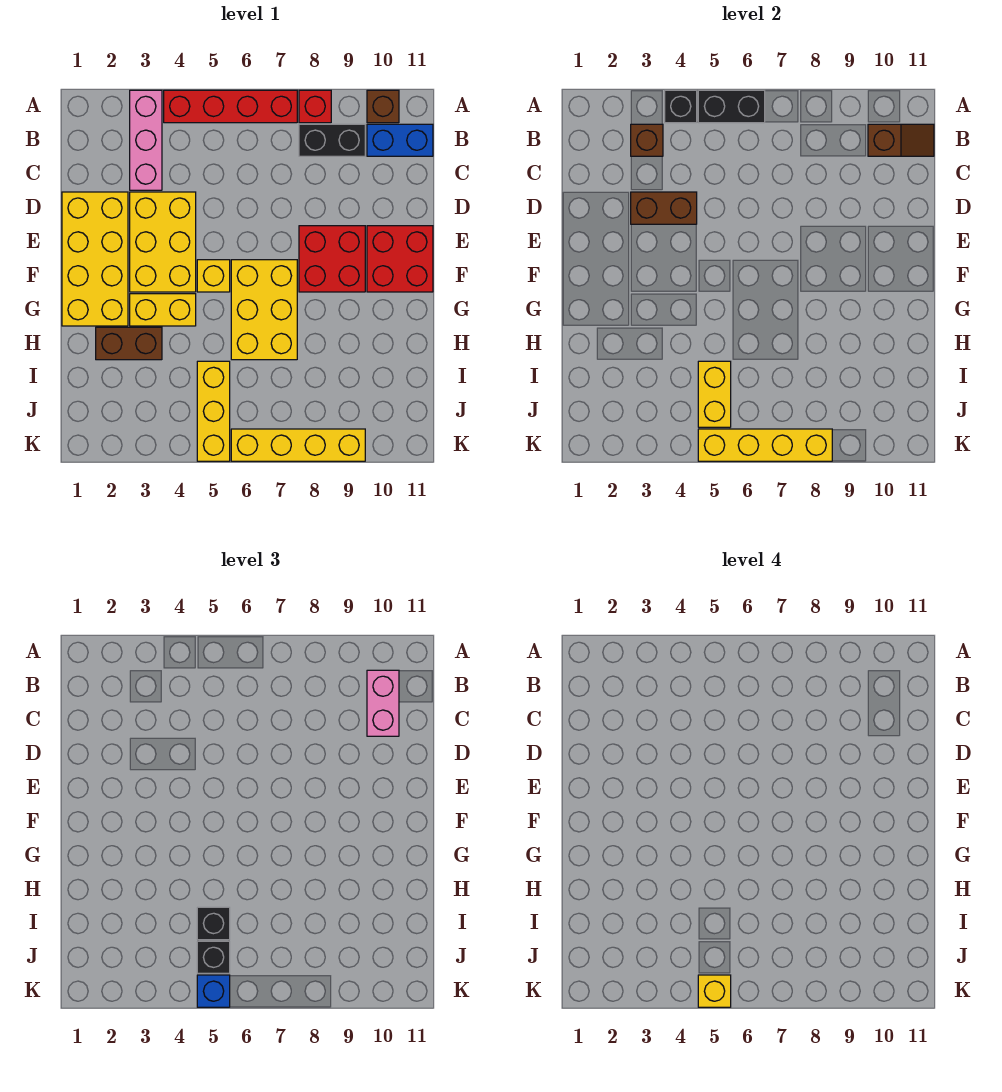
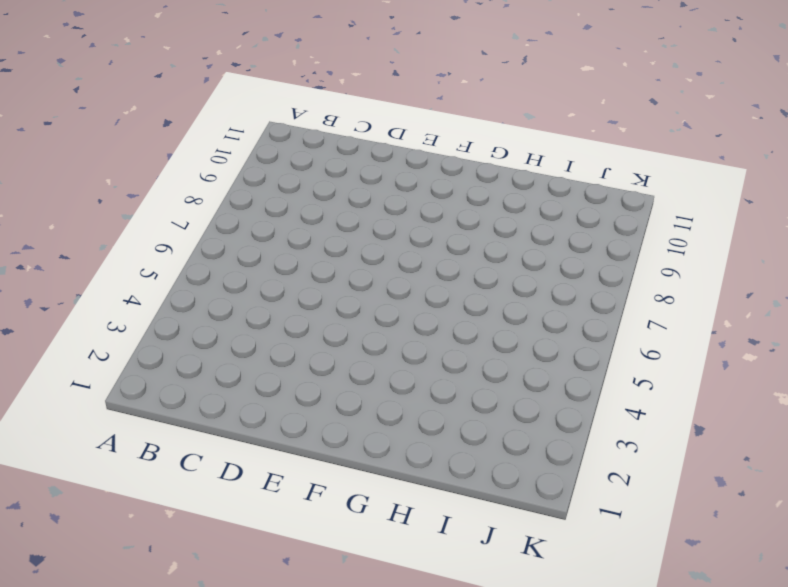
none -> pink brick A3:C3 level 1
none -> red brick A4:A7 level 1
none -> red brick A8 level 1

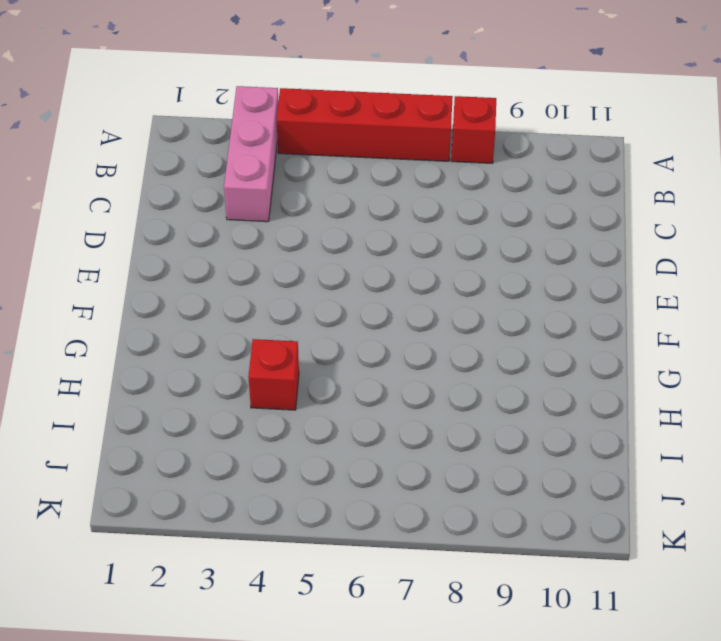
red brick H4 level 1 -> none
none -> brown brick A10 level 1
none -> black brick B8:B9 level 1
none -> blue brick B10:B11 level 1

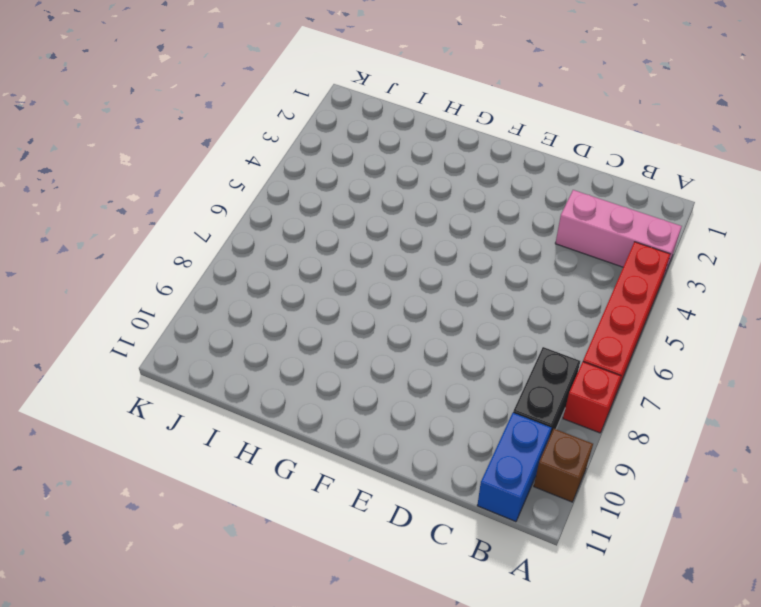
none -> yellow brick D1:G2 level 1
none -> yellow brick D3:F4 level 1
none -> red brick E8:F9 level 1

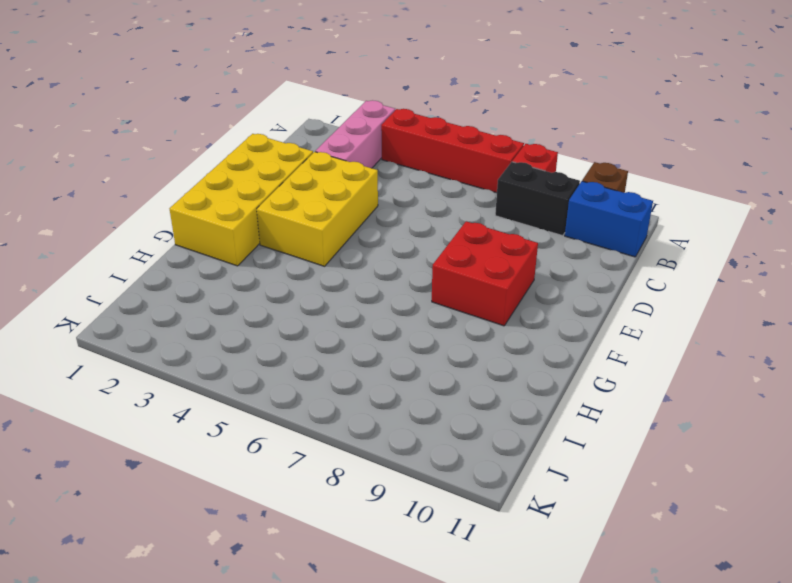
none -> red brick E10:F11 level 1
none -> yellow brick F5 level 1
none -> yellow brick F6:H7 level 1

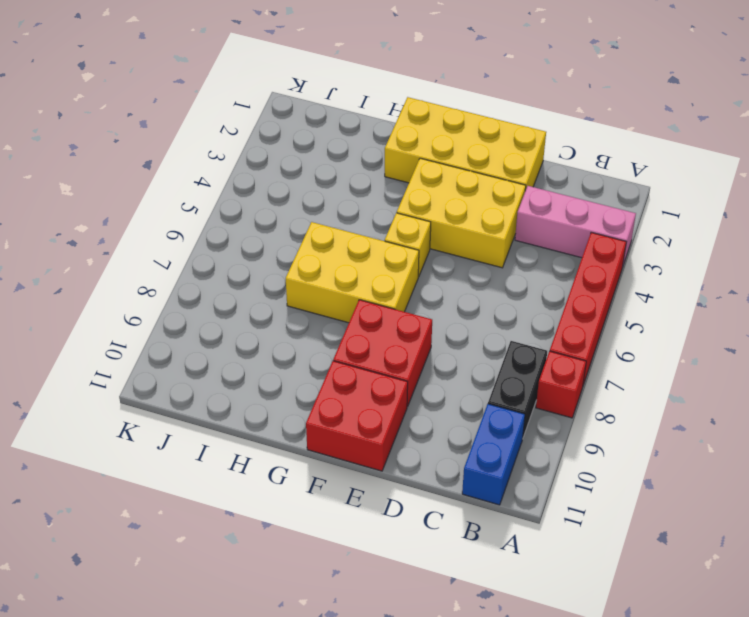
none -> brown brick A10 level 1
none -> yellow brick G3:G4 level 1
none -> brown brick H2:H3 level 1

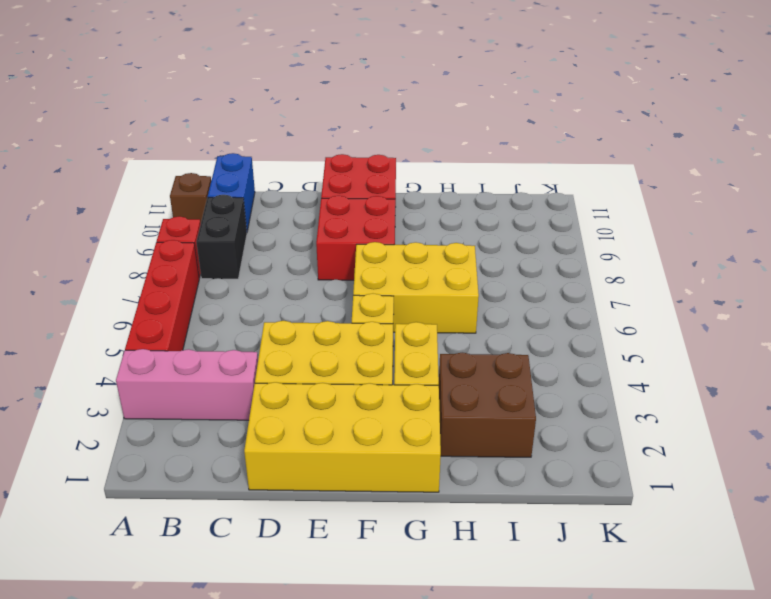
brown brick H2:I3 level 1 -> brown brick H2:H3 level 1
none -> yellow brick I5:K5 level 1
none -> yellow brick K6:K9 level 1
none -> black brick A4 level 2

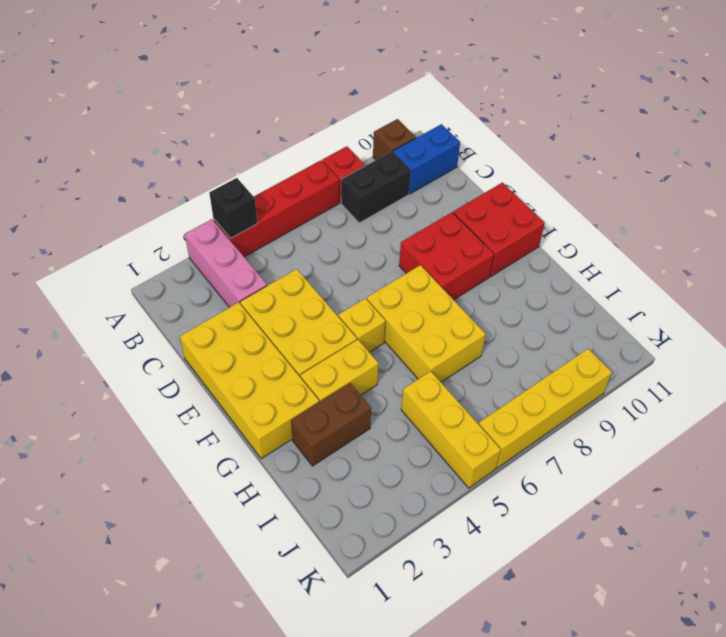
none -> black brick A5:A6 level 2
none -> brown brick B3 level 2
none -> brown slope B10:B11 level 2 top 10

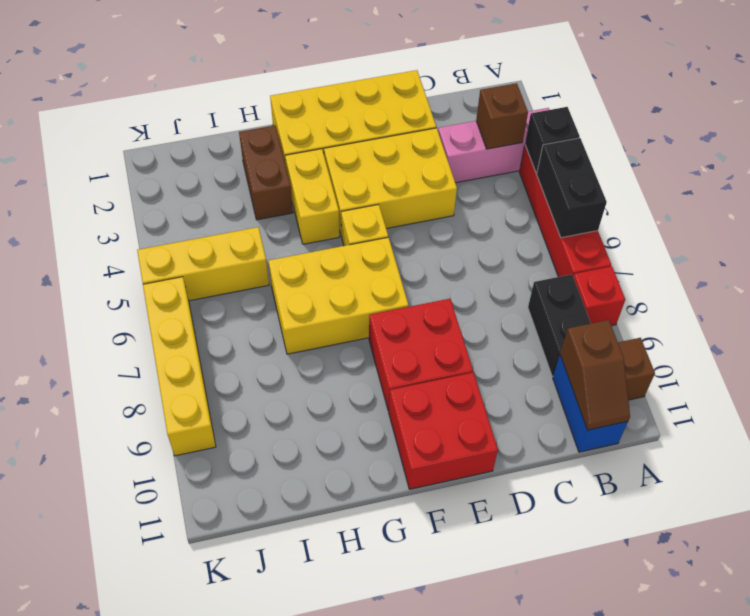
none -> brown brick D3:D4 level 2
none -> yellow brick I5:J5 level 2
none -> yellow brick K5:K8 level 2

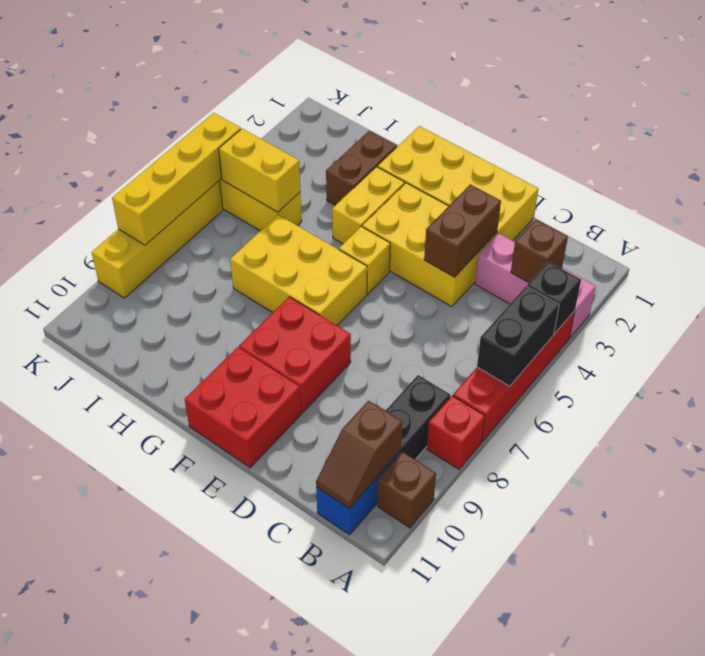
none -> pink brick B10:C10 level 3
none -> black brick I5 level 3
none -> black brick J5 level 3

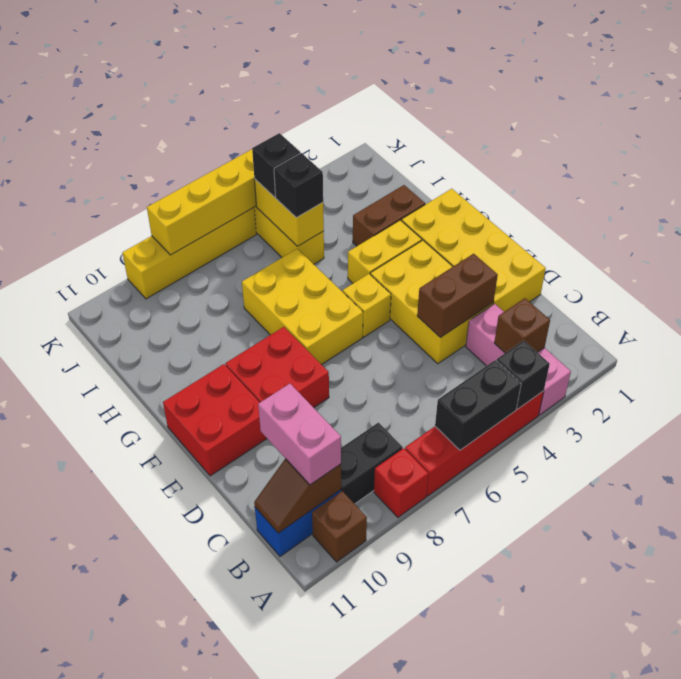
none -> blue brick K5 level 3
none -> yellow brick K5 level 4

